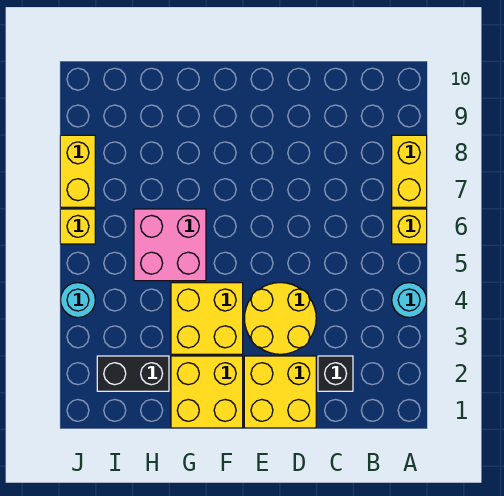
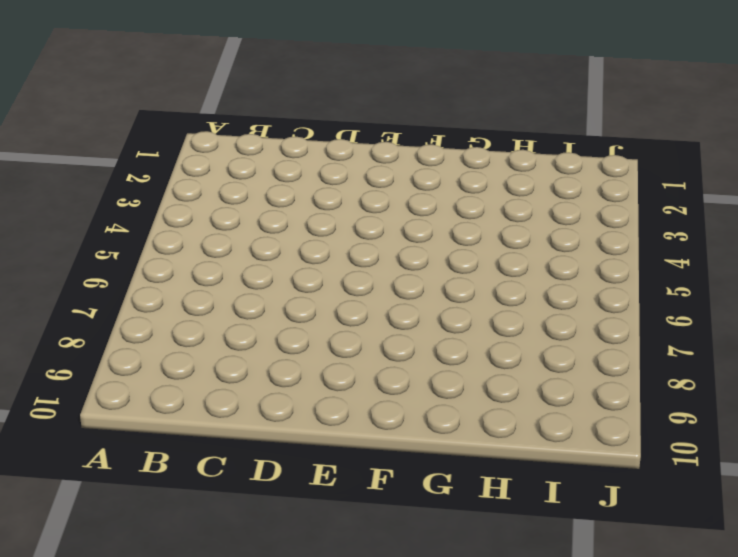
none -> cyan round brick A4 level 1
none -> yellow brick A6 level 1
none -> yellow brick A7:A8 level 1

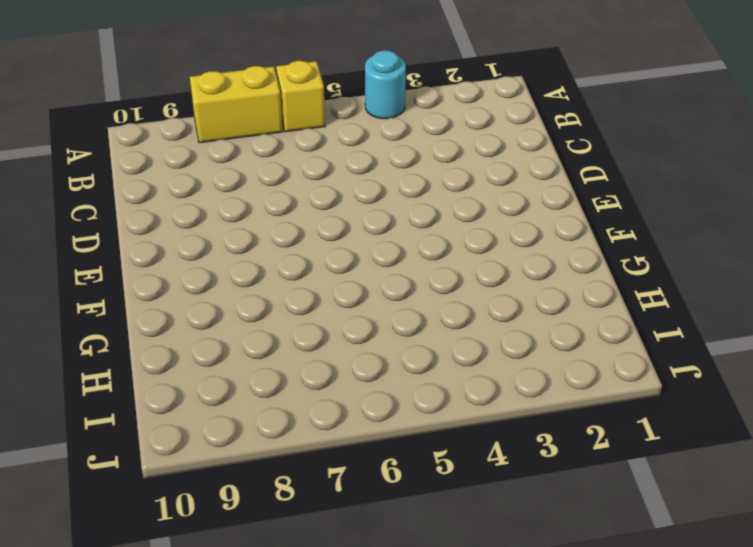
none -> black brick C2 level 1
none -> yellow brick D1:E2 level 1
none -> yellow round brick D3:E4 level 1

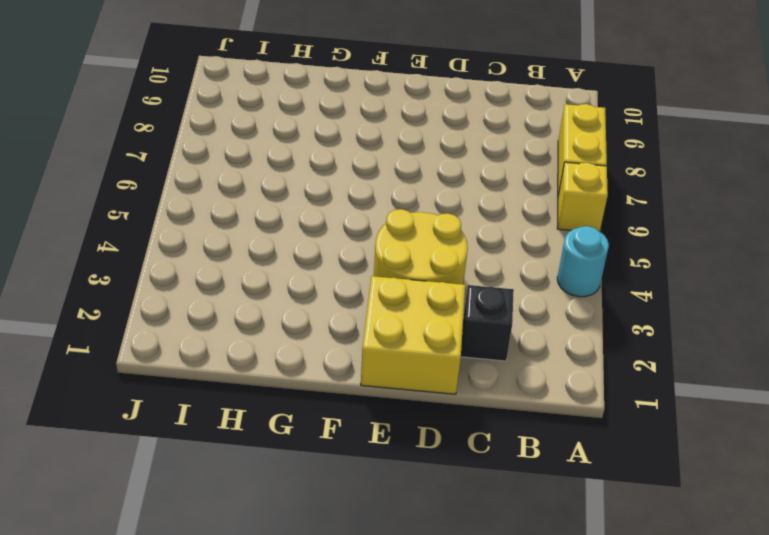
none -> yellow brick F1:G2 level 1
none -> yellow brick F3:G4 level 1
none -> pink brick G5:H6 level 1

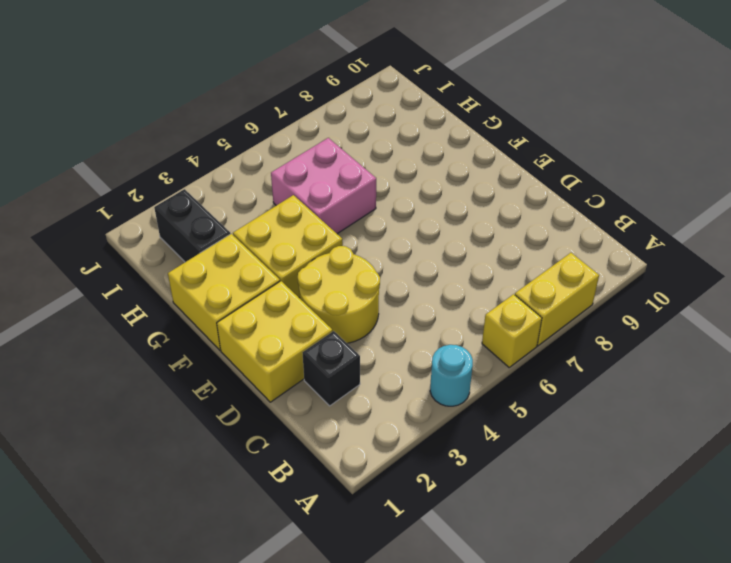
none -> cyan round brick J4 level 1
none -> yellow brick J6 level 1
none -> yellow brick J7:J8 level 1

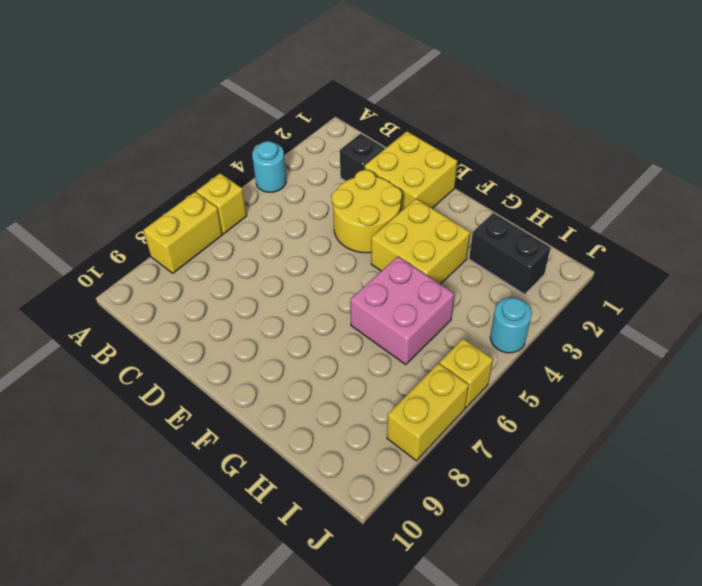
none -> yellow brick F1:G2 level 1

